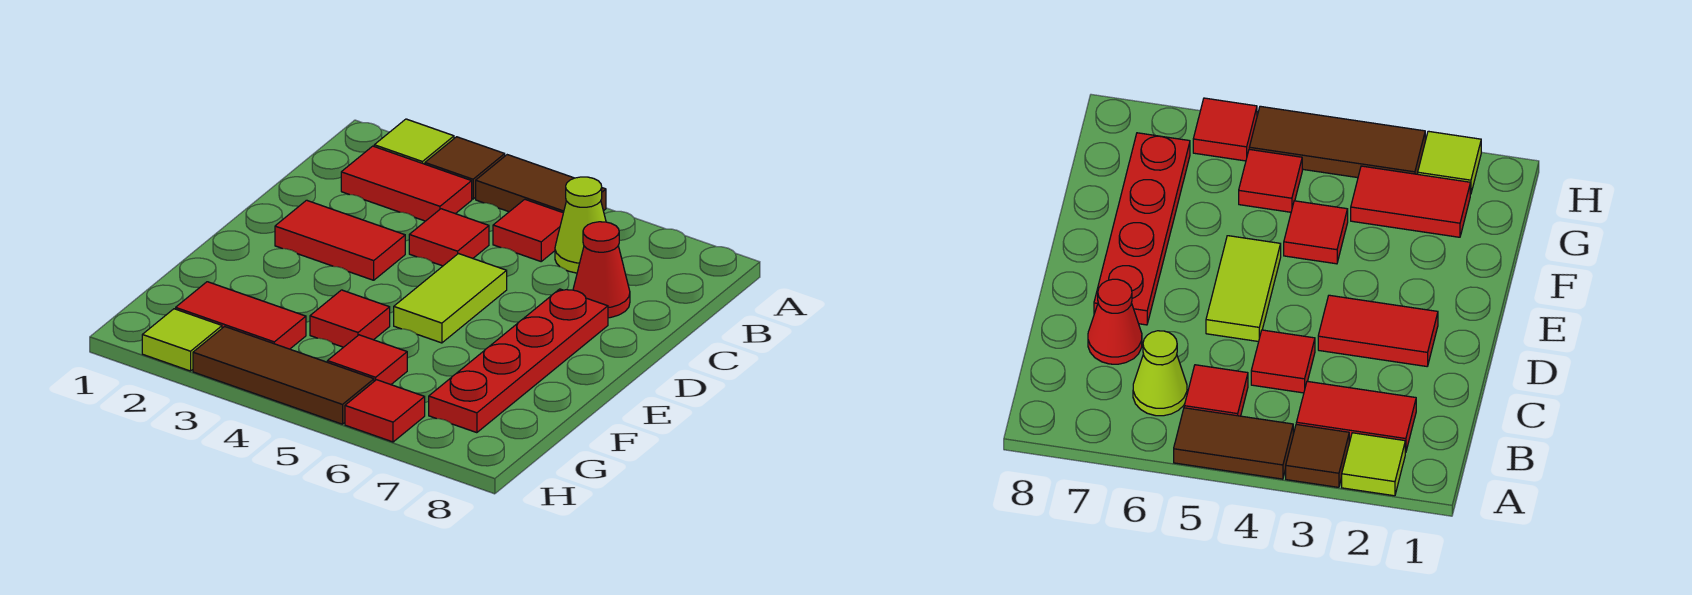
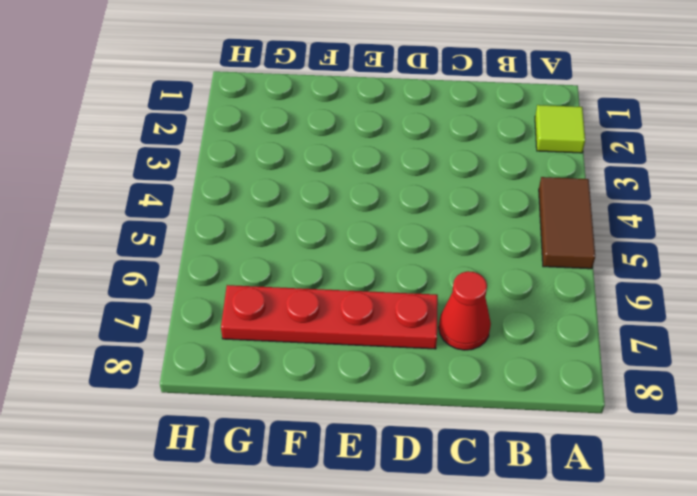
none -> brown tile A3 level 1
none -> red tile B2:B3 level 1
none -> red tile B5 level 1

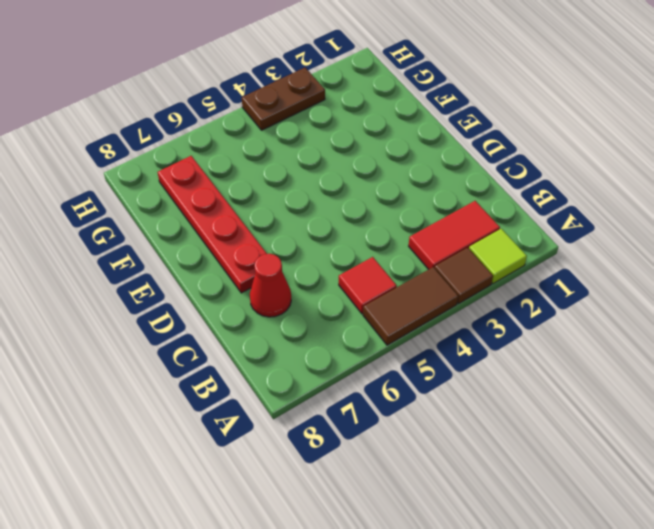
brown plate H3:H4 level 1 -> brown tile H3:H5 level 1
none -> lime cone B6 level 1
none -> red tile C4 level 1
none -> red tile D2:D3 level 1

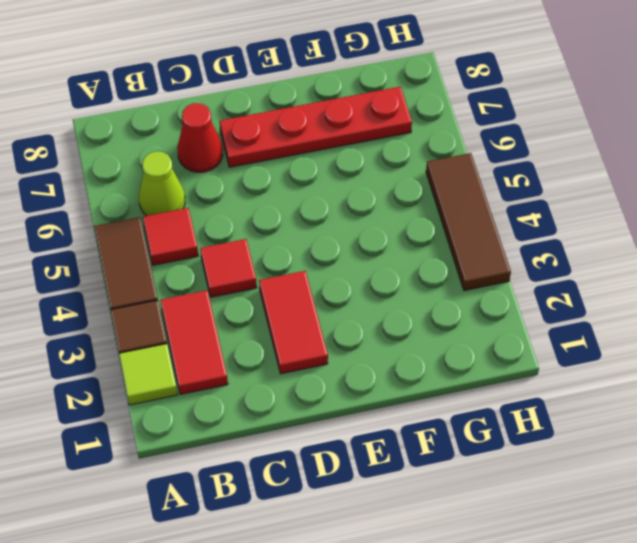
none -> lime tile D5:E5 level 1
none -> red tile F4 level 1
none -> red tile G2:G3 level 1

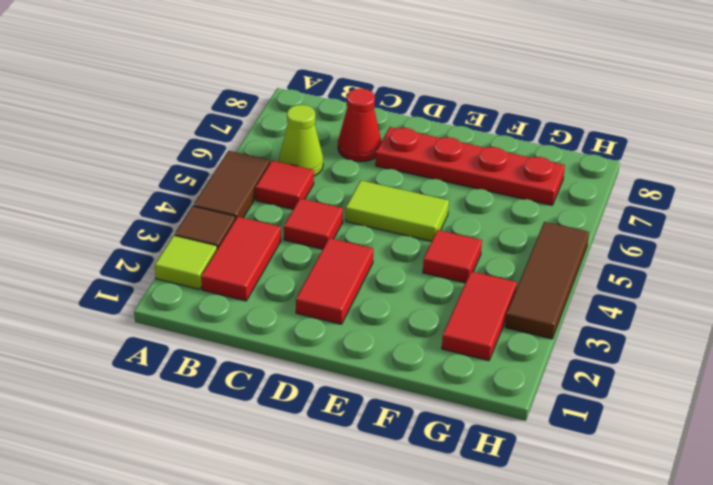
none -> red tile G5 level 1
none -> lime tile H2 level 1
none -> red tile H6 level 1

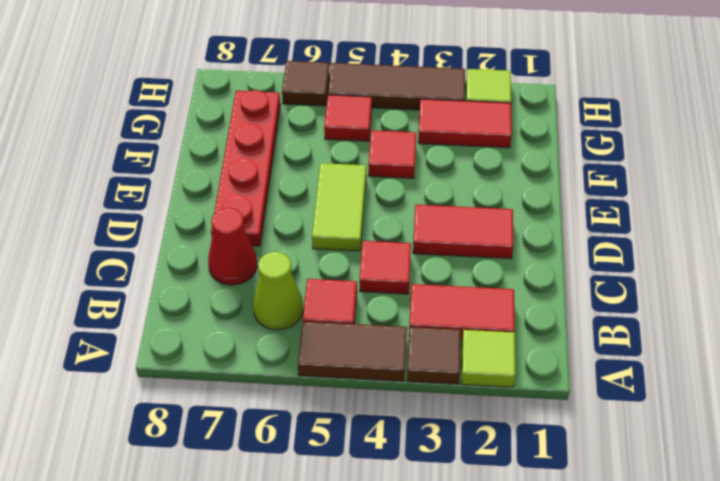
brown tile H6 level 1 -> red tile H6 level 1

